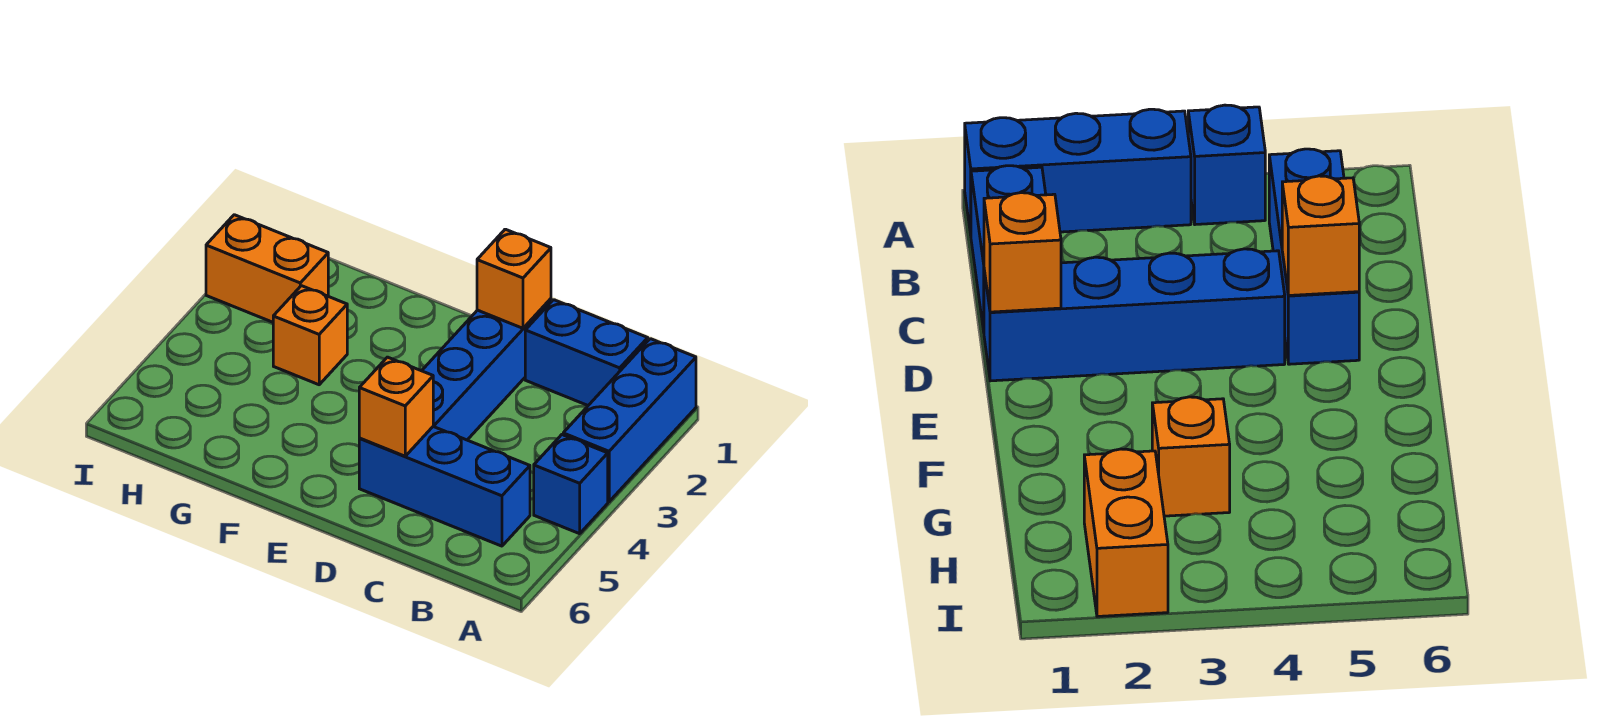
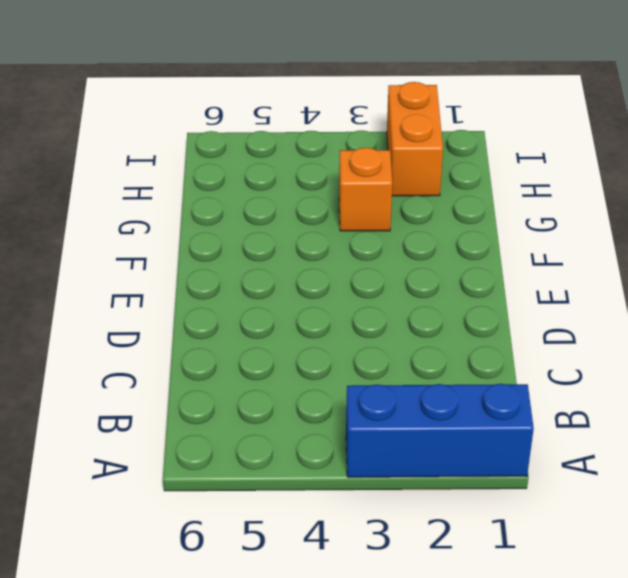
none -> blue brick A4 level 1
none -> blue brick B1:C1 level 1

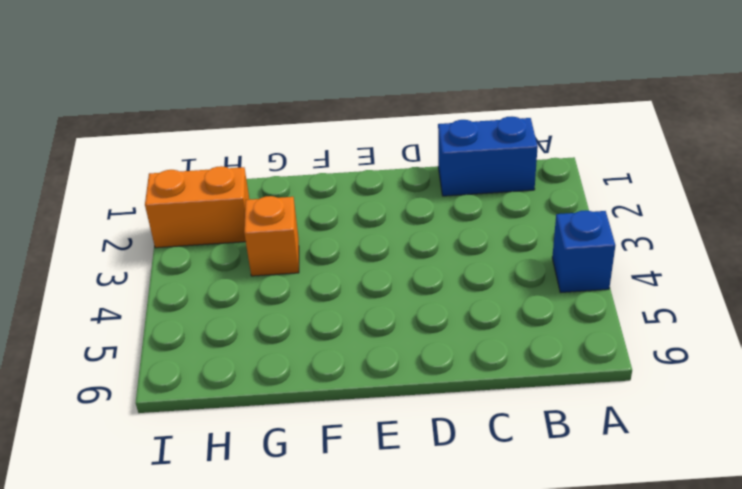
none -> blue brick A1:A3 level 1
none -> blue brick B5:D5 level 1

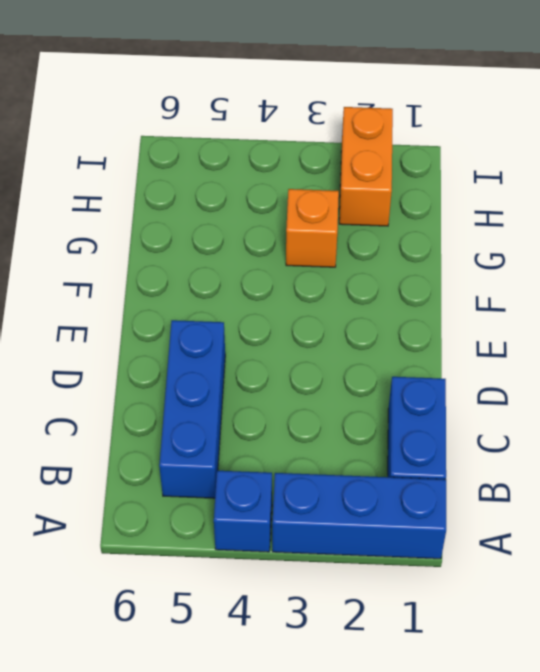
none -> blue brick D1:D4 level 1
none -> orange brick D1 level 2

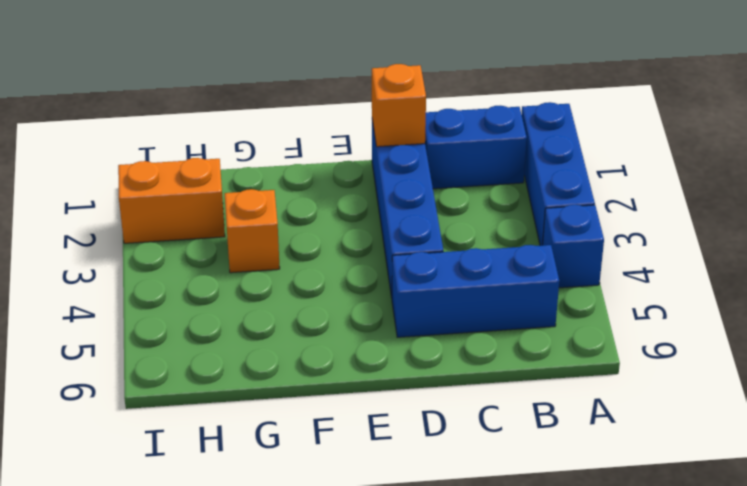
none -> orange brick D5 level 2

